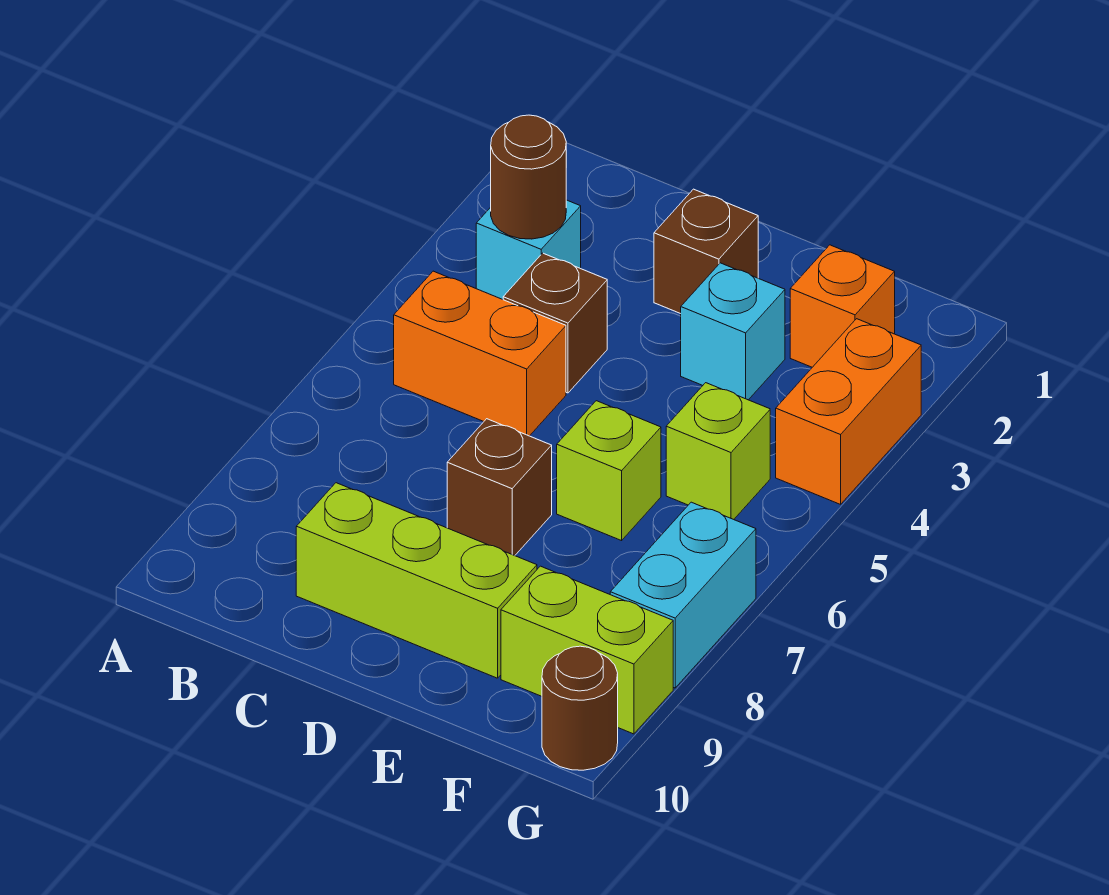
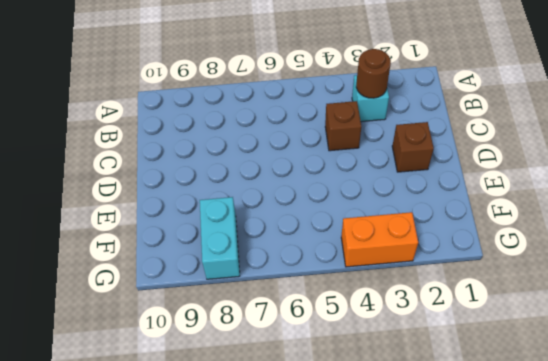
cyan brick F8:G8 level 1 -> cyan brick G7:G8 level 1
none -> orange brick B5:C5 level 1
none -> lime brick C9:E9 level 1
none -> brown brick D7 level 1

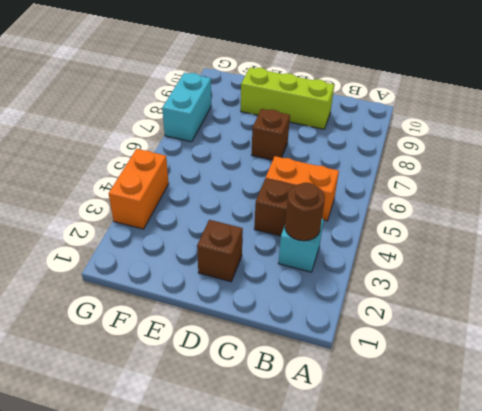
none -> cyan brick E3 level 1
none -> lime brick E6 level 1
none -> orange brick F2 level 1

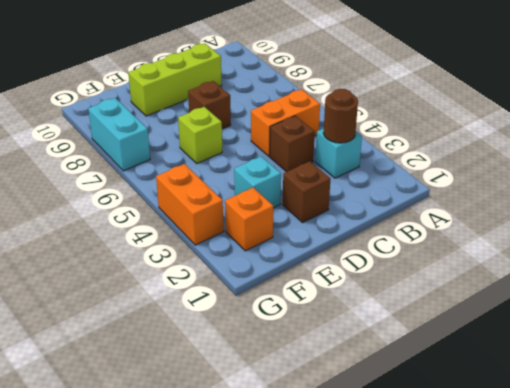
none -> lime brick F5 level 1
none -> lime brick F9:G9 level 1
none -> brown round brick G10 level 1

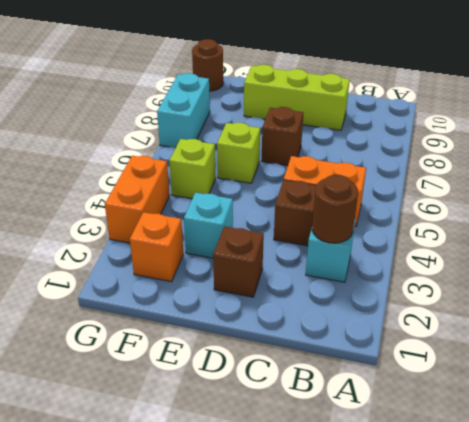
none -> lime brick F9:G9 level 1

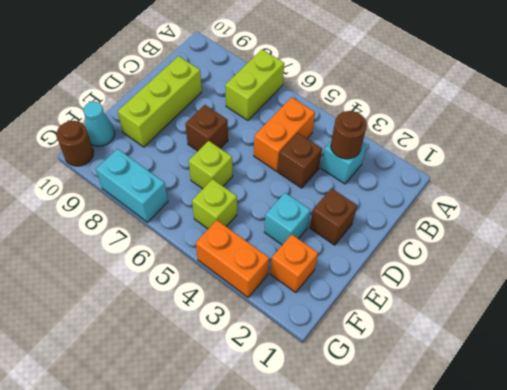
lime brick A7:B7 level 1 -> lime brick F9:G9 level 1
cyan cone F10 level 1 -> none

